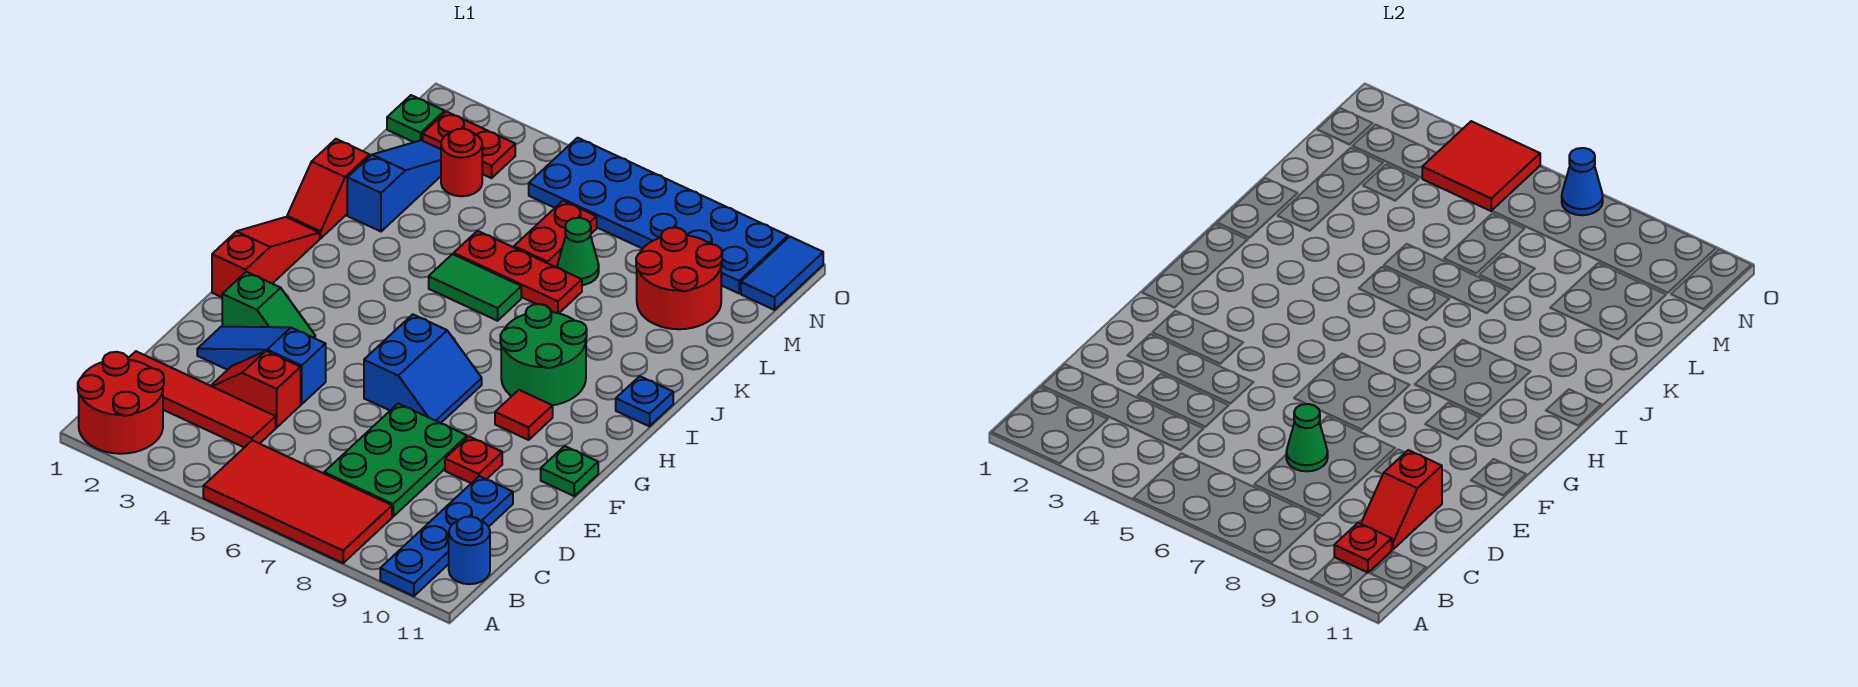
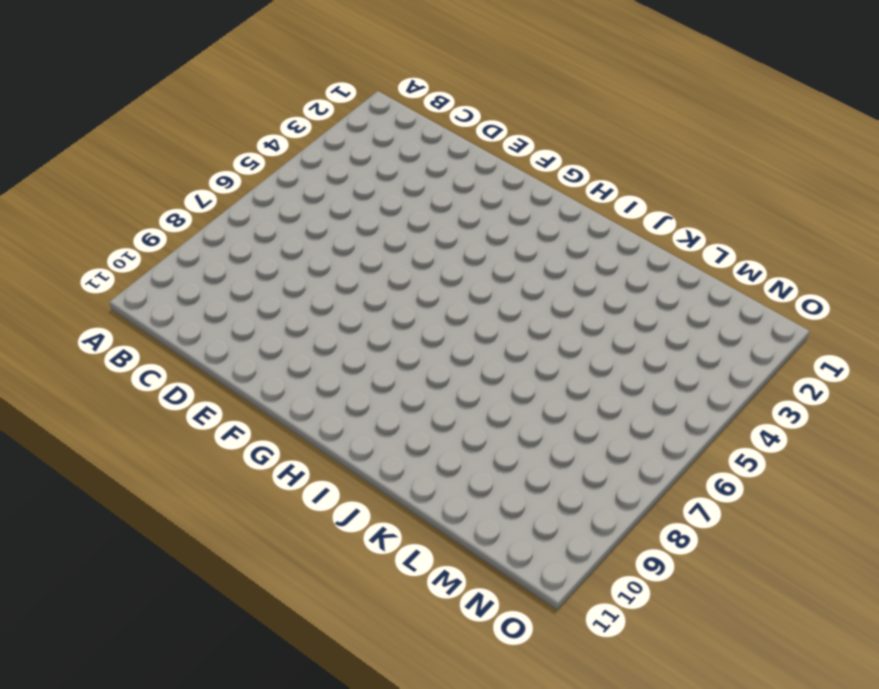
none -> red round brick A1:B2 level 1
none -> red tile A5:B8 level 1
none -> blue plate A10:D10 level 1
none -> blue round brick B11 level 1

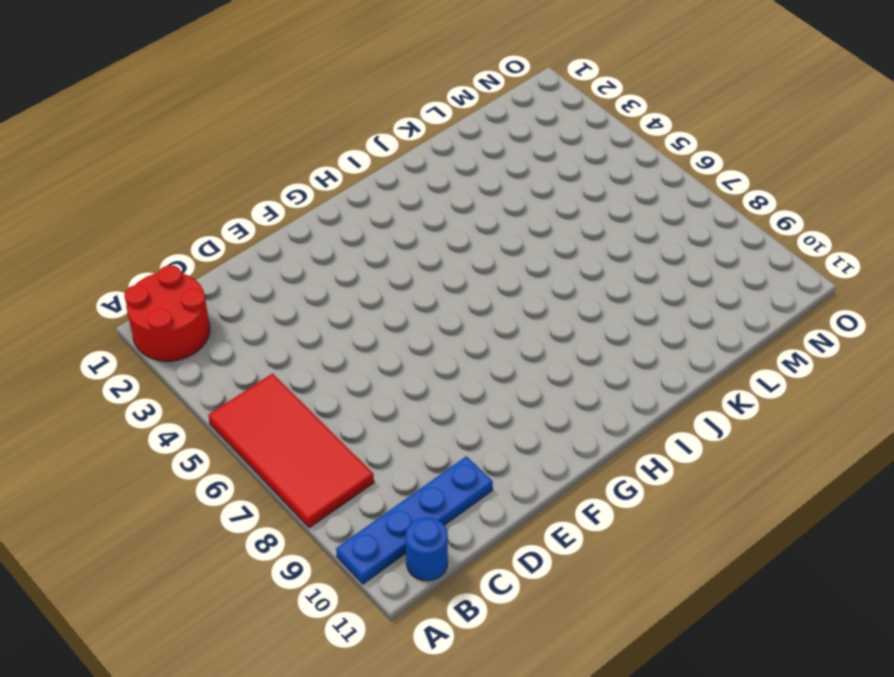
none -> red tile C1:C4 level 1
none -> green plate C7:E8 level 1
none -> red slope D3:D4 level 1 top 4
none -> blue slope E2:E4 level 1 top 4

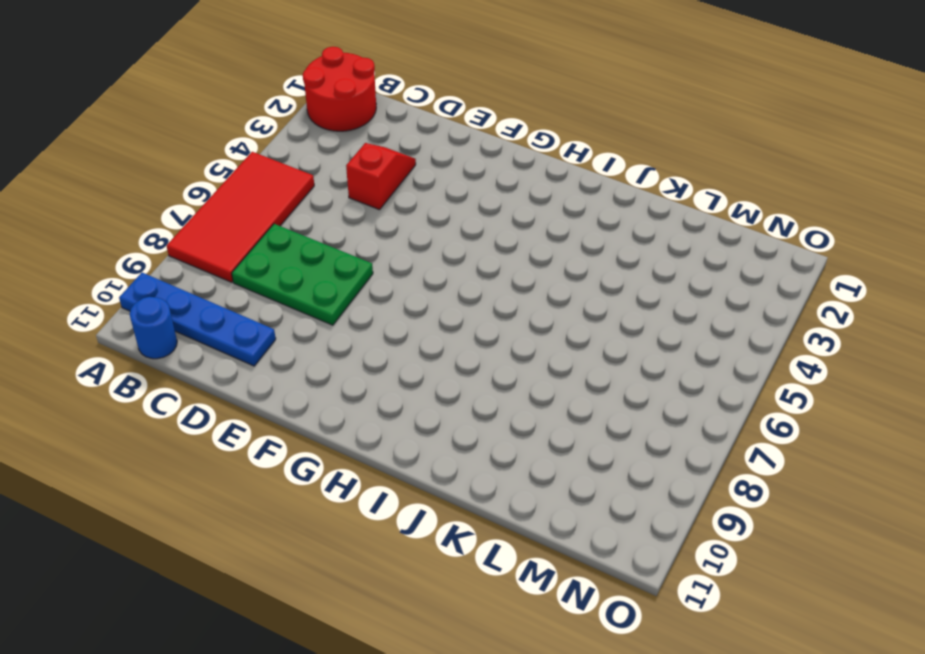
none -> red tile C1:C4 level 1
none -> blue slope E2:E4 level 1 top 4
none -> red plate E9 level 1
none -> green slope F2:F3 level 1 top 2

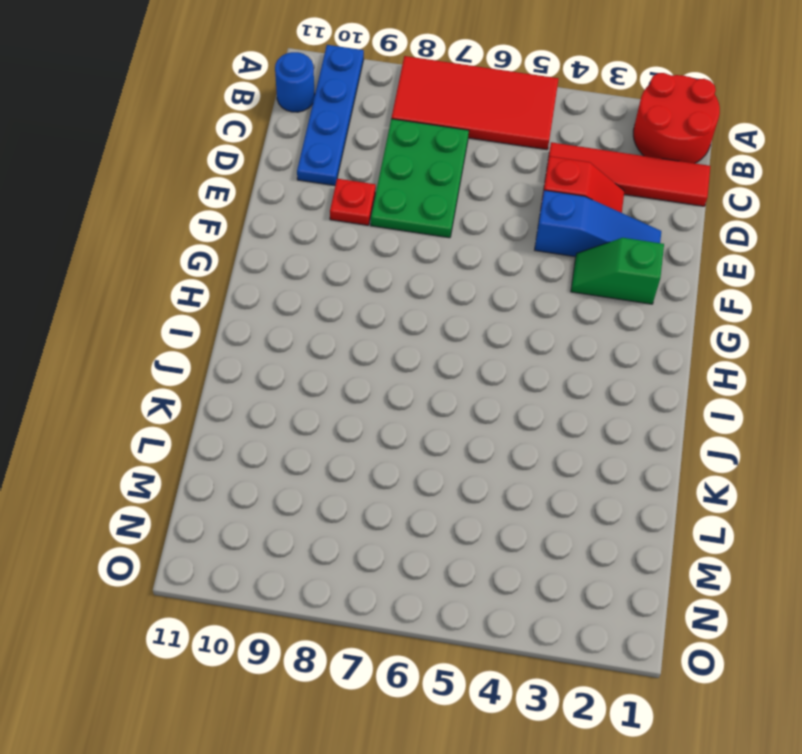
none -> blue slope F6:G7 level 1 top 6
none -> green plate F11 level 1
none -> red slope G1:I1 level 1 top G
none -> red tile G9 level 1

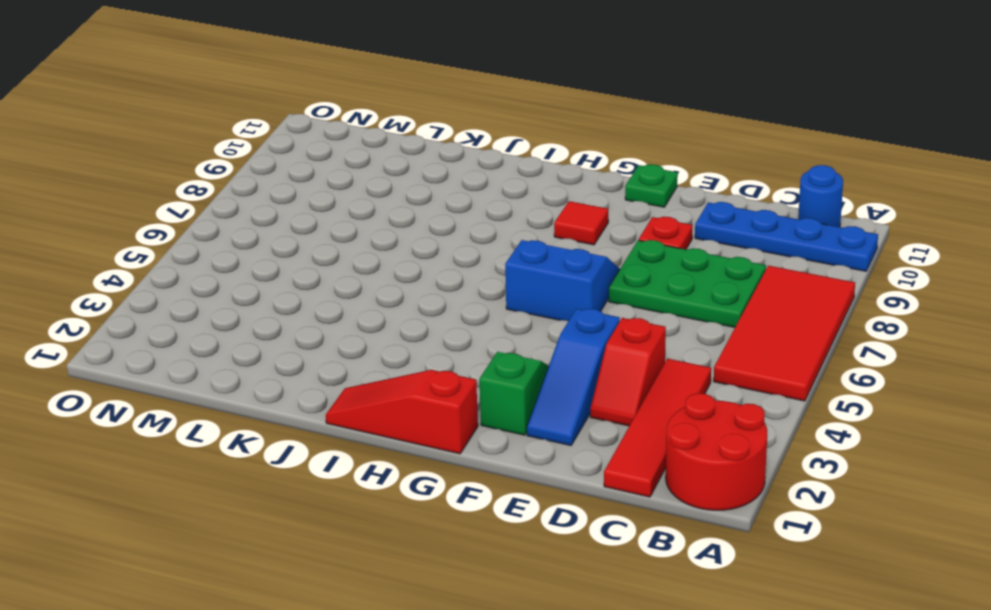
none -> green round brick H8:I9 level 1
none -> blue plate I11 level 1
none -> red slope J1:K1 level 1 top K
none -> green tile J5:J6 level 1

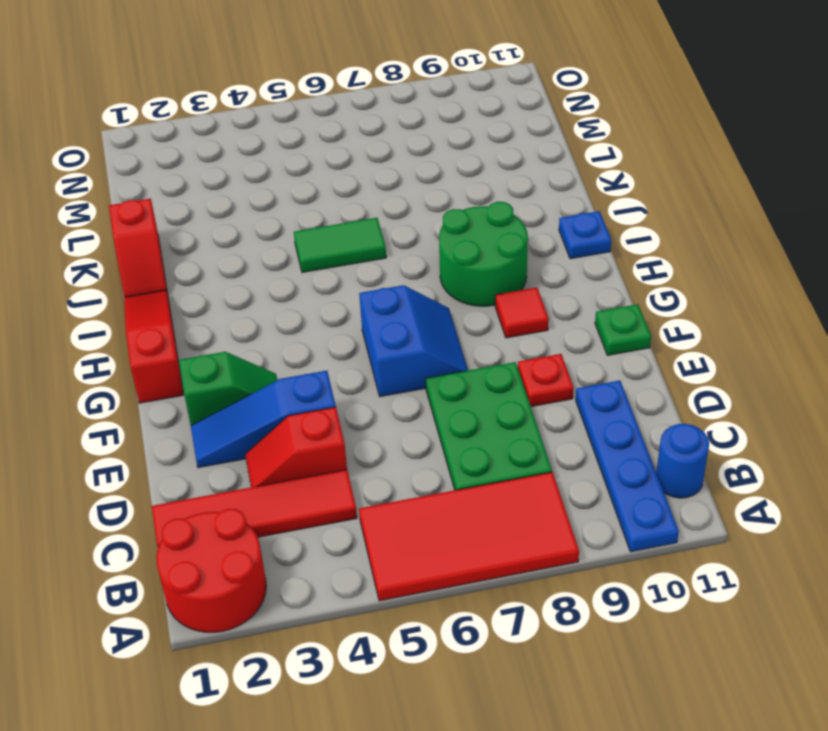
none -> blue slope K2:M2 level 1 top K
none -> red plate K5:K7 level 1
none -> red plate L6:M6 level 1
none -> green cone L7 level 1

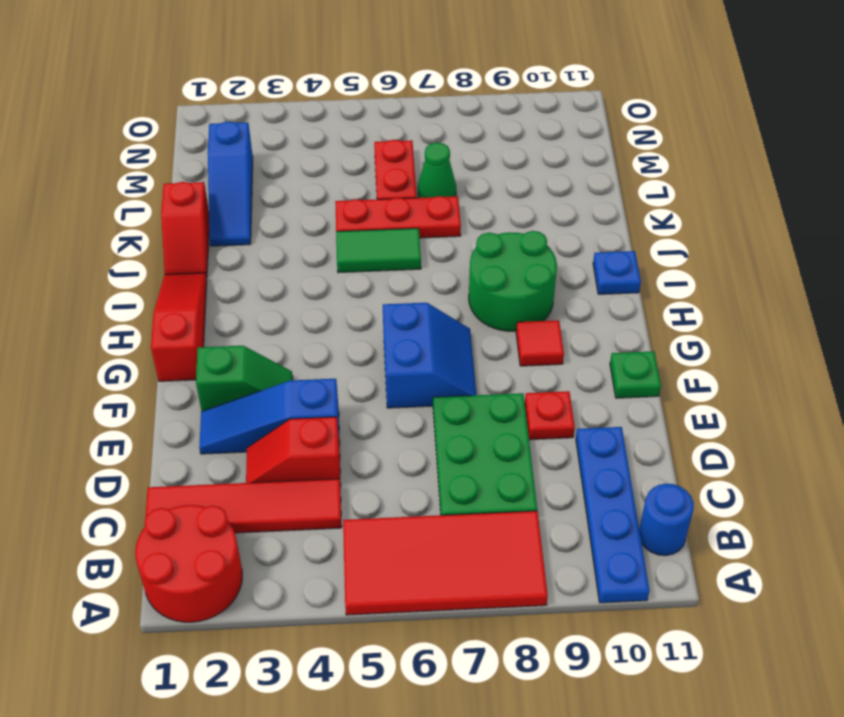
blue slope K2:M2 level 1 top M -> blue slope K2:M2 level 1 top K
none -> red round brick L9:M10 level 1
none -> red round brick M3 level 1
none -> green plate N1 level 1
none -> red plate N2:N3 level 1

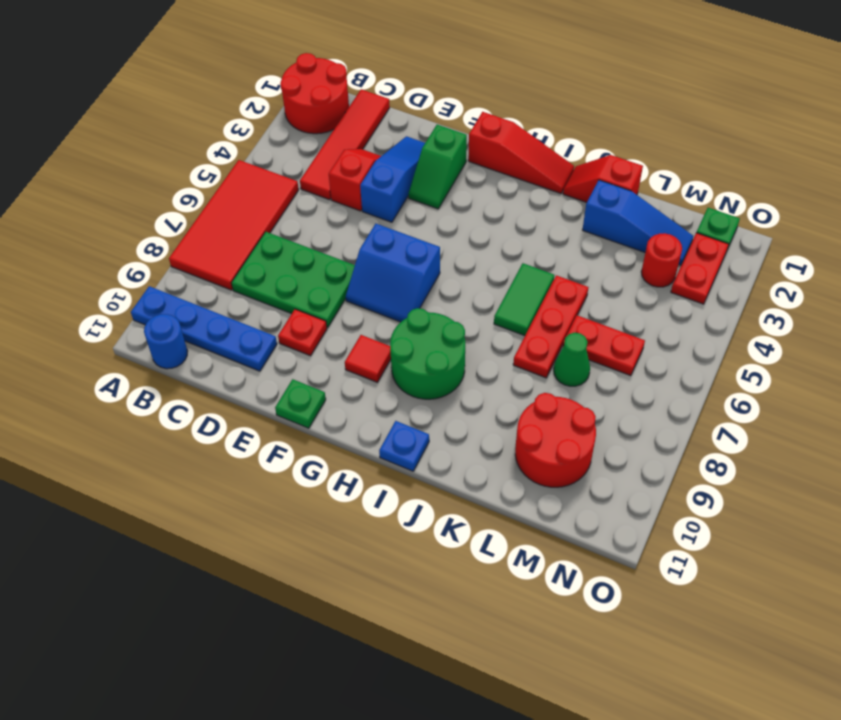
none -> blue plate N5:O10 level 1
none -> blue tile N11:O11 level 1
none -> red plate B10 level 2
none -> red slope C10:D10 level 2 top D

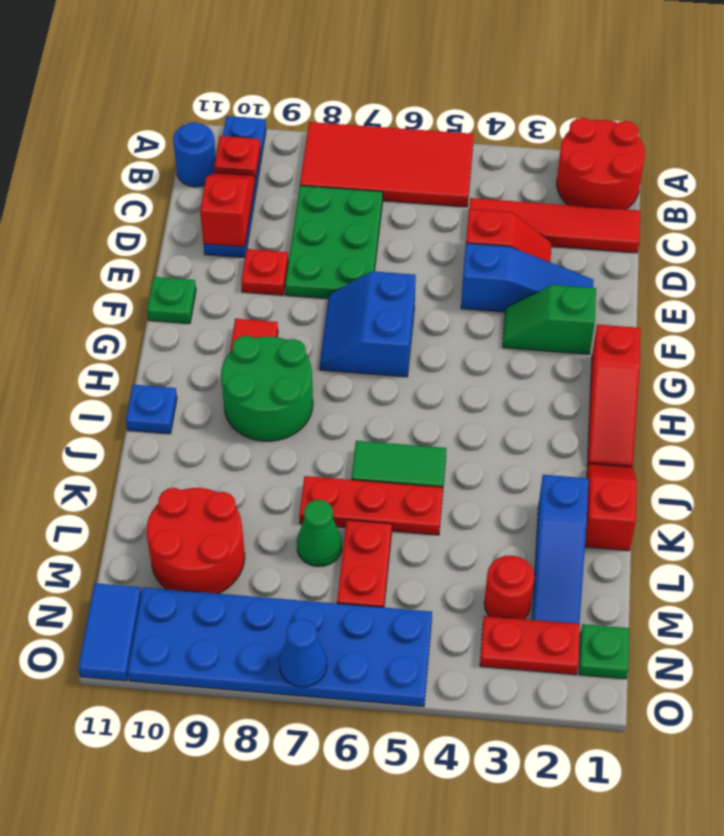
none -> green cone D7 level 2
none -> red tile N4:O5 level 2

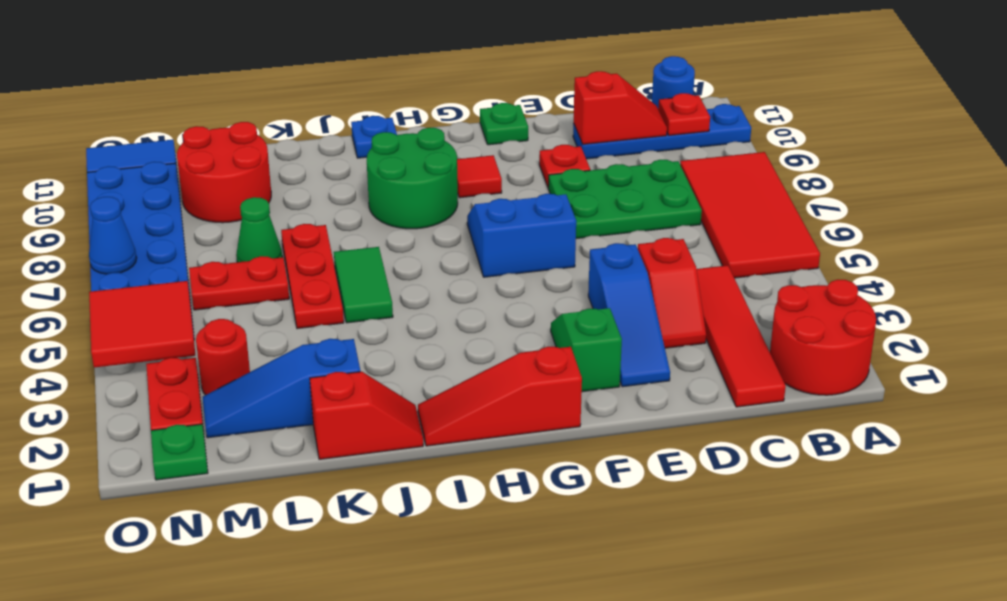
none -> green cone D7 level 2

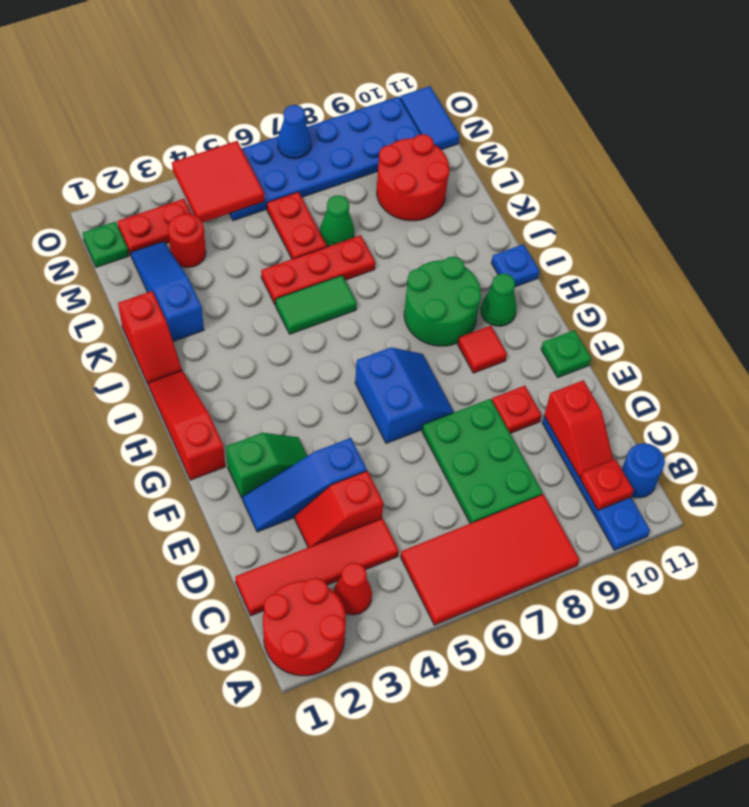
red cone B3 level 1 -> none
green cone H10 level 1 -> green cone D7 level 2

